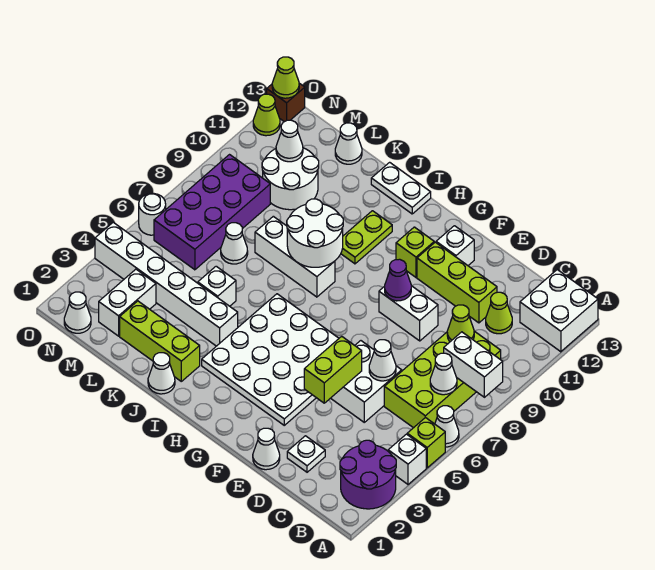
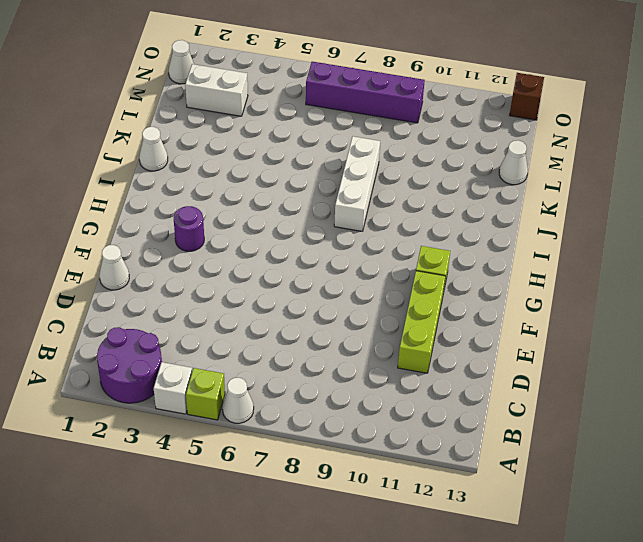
purple round brick G3 level 1 -> white plate F3:I6 level 1
purple brick N6:N9 level 1 -> purple brick M6:N9 level 1
none -> white brick A12:B13 level 1
none -> lime brick B6:C9 level 1
none -> lime cone C11 level 1
none -> white plate D2 level 1

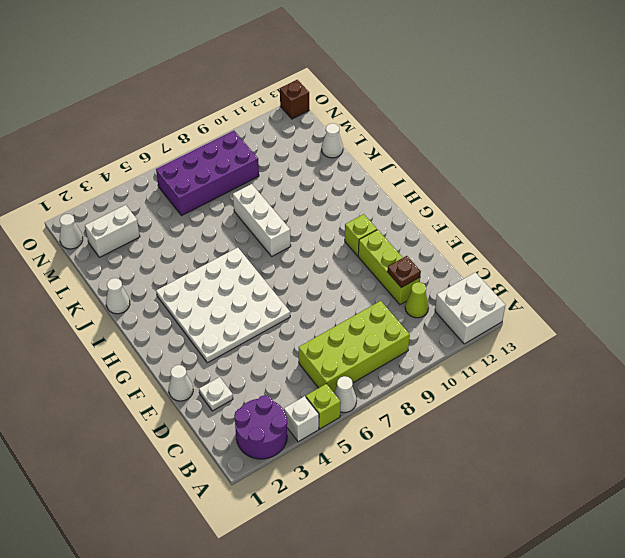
brown plate D11 level 2 -> none
none -> white brick D5:E6 level 1
none -> white brick E9:F9 level 1
none -> white brick F12 level 1
none -> lime plate I10:I11 level 1

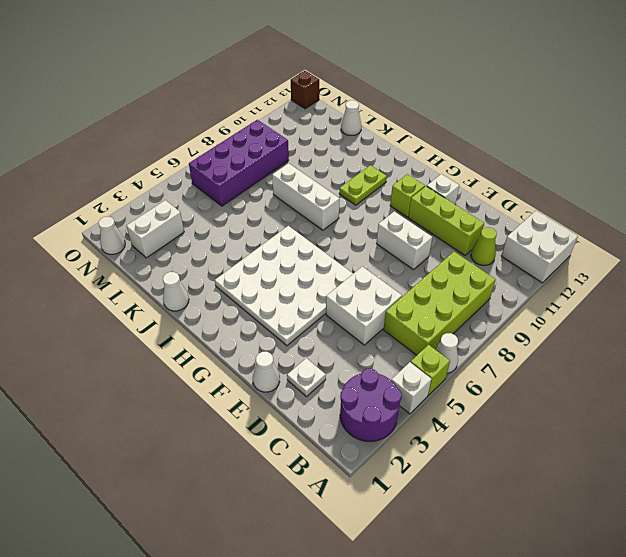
none -> white plate I13:J13 level 1
none -> lime brick J2:L2 level 1
none -> white brick J4:O4 level 1
none -> white brick K5 level 1

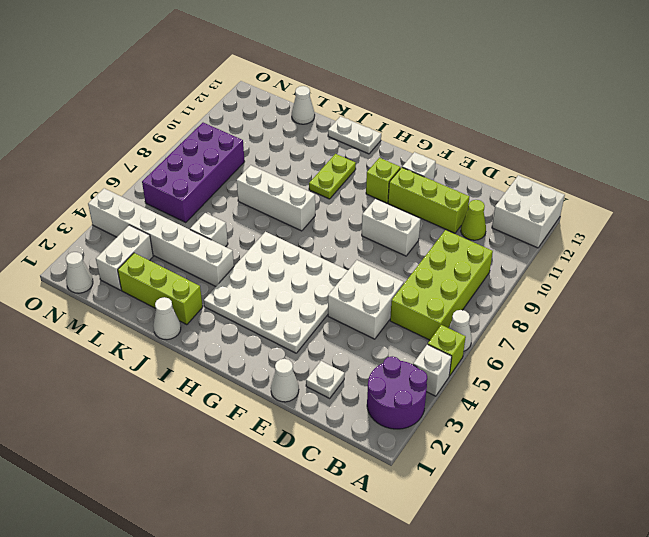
none -> white cone L7 level 1
none -> white round brick L10:M11 level 1
none -> white round brick O6 level 1
none -> lime cone O12 level 1

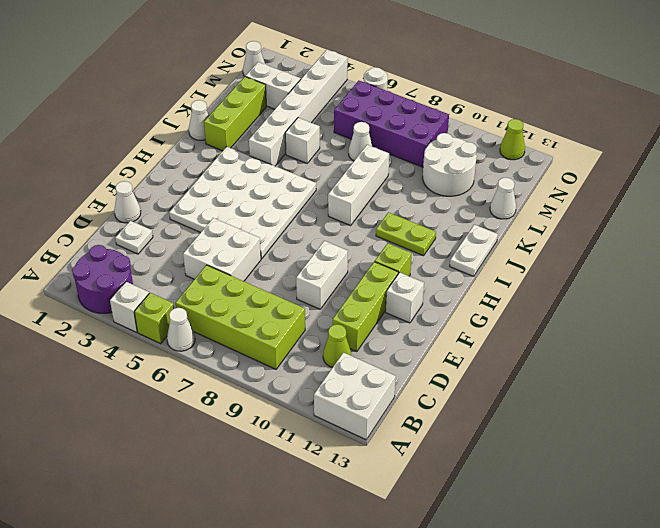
none -> brown brick O13 level 1
none -> white brick A8:B8 level 2
none -> white cone B7 level 2
none -> lime cone C9 level 2

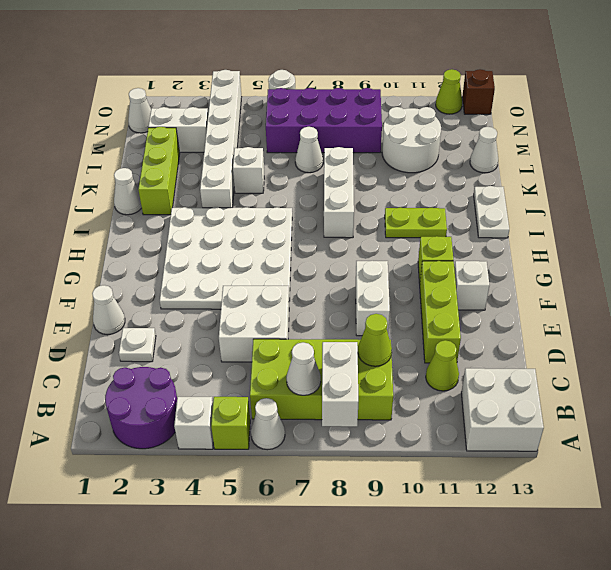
none -> white cone D6 level 2
none -> lime brick E4:E5 level 2
none -> purple cone F9 level 2
none -> white round brick I8:J9 level 2

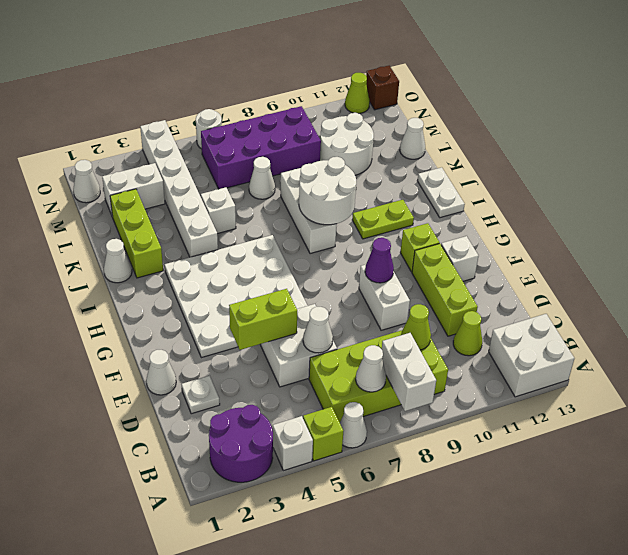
none -> white cone M11 level 2
none -> lime cone O13 level 2

